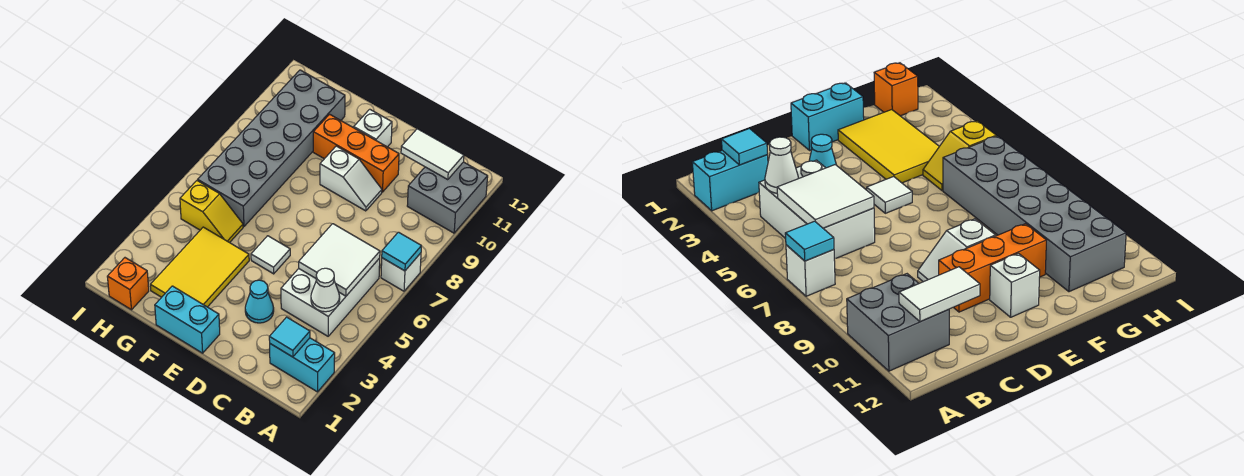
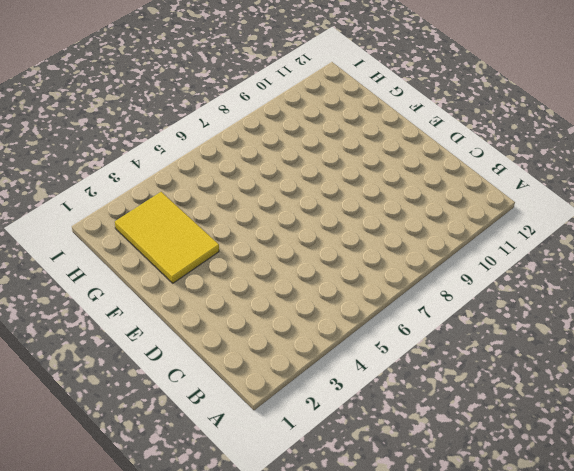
yellow tile F2:H3 level 1 -> yellow tile F2:G4 level 1
none -> cyan brick A2:B2 level 1
none -> white brick A7 level 1
none -> grey brick A10:B11 level 1

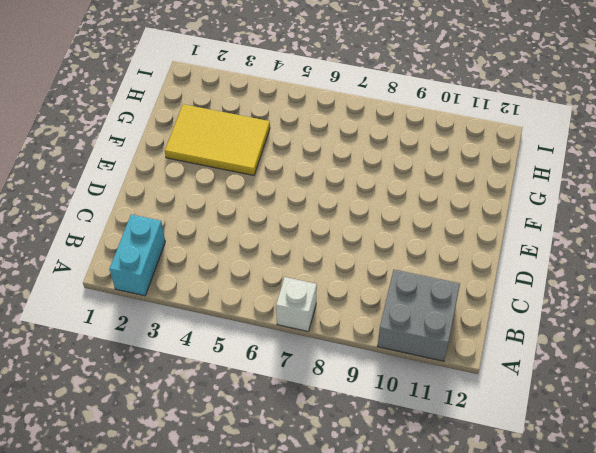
none -> white brick B4:C6 level 1
none -> cyan cone D3 level 1
none -> white slope D9:E9 level 1 top E

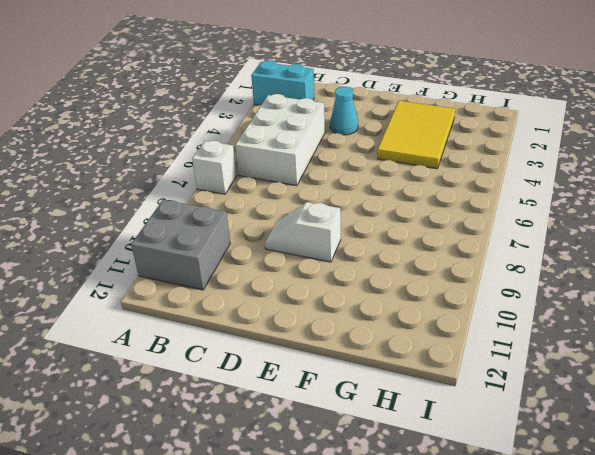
none -> orange brick D10:F10 level 1
none -> cyan brick E1:F1 level 1
none -> white tile E5 level 1

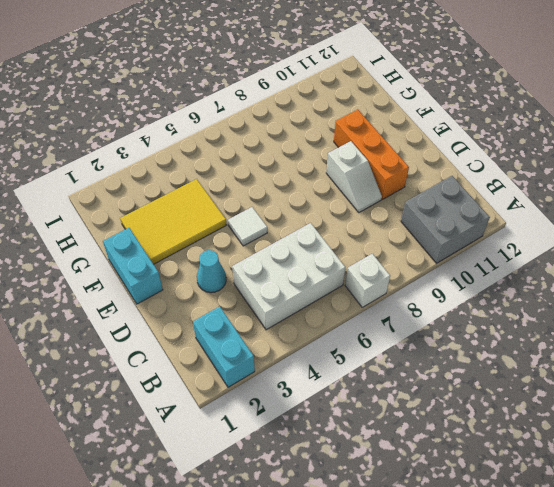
none -> white brick E11 level 1
none -> yellow slope G5:H5 level 1 top H
none -> grey brick G6:H11 level 1

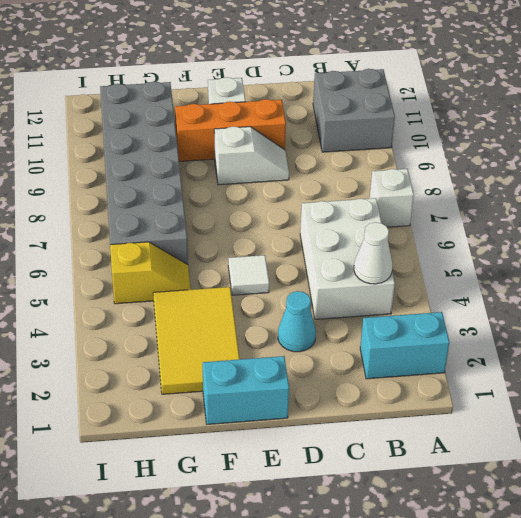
none -> orange brick H1 level 1
none -> cyan tile A7 level 2
none -> cyan tile B2 level 2

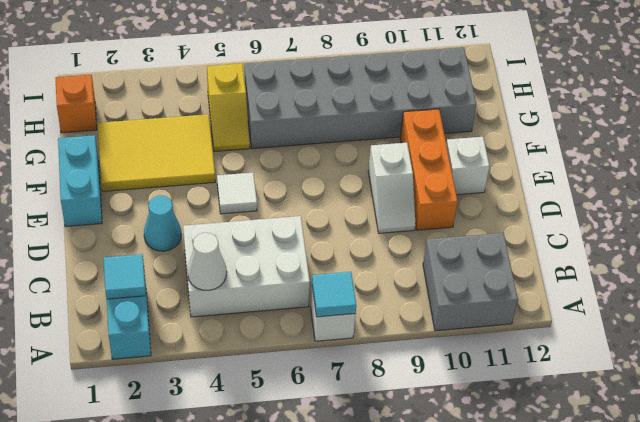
none -> white tile B5:C6 level 2
none -> white tile B11:C11 level 2

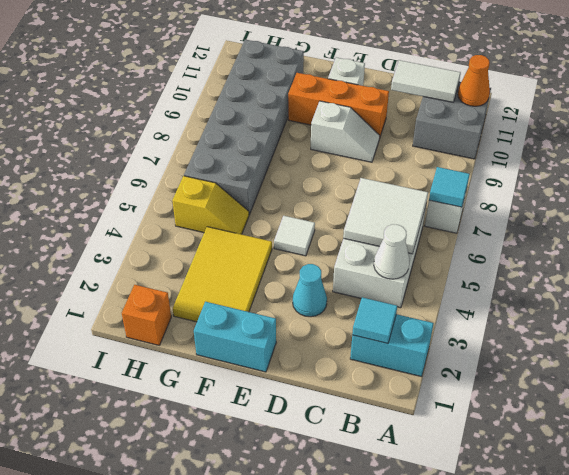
orange cone A11 level 2 -> none

